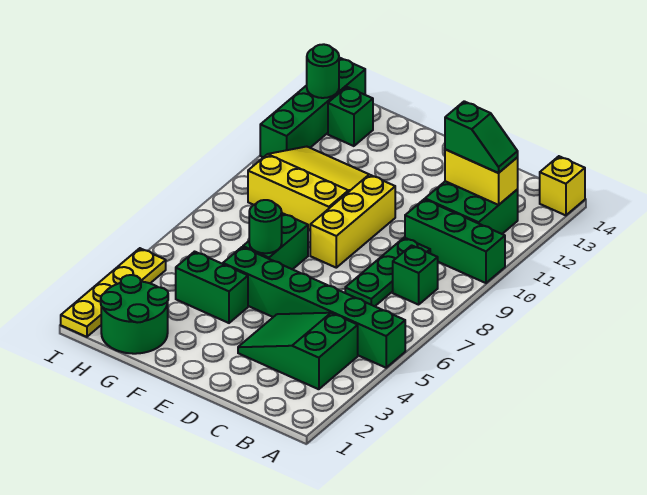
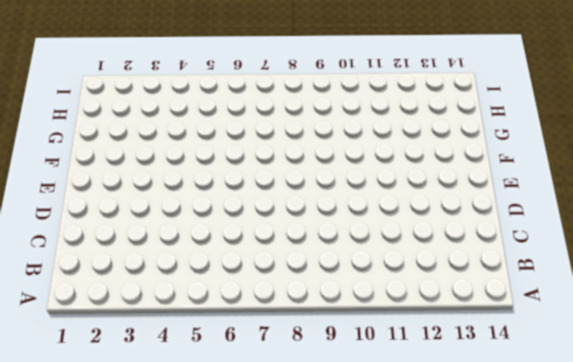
none -> green brick A5:F5 level 1
none -> green brick A10:C10 level 1
none -> yellow brick A14 level 1

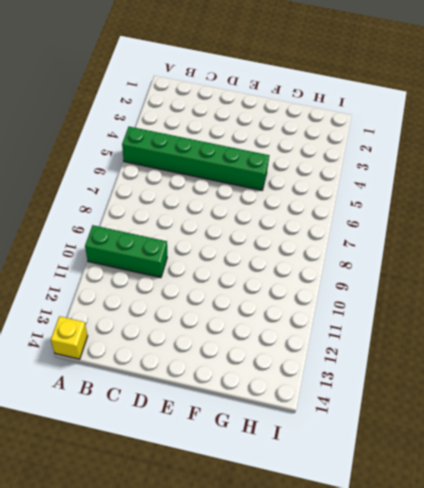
none -> green slope B3:D4 level 1 top B
none -> green brick B8 level 1
none -> green brick B11:C12 level 1

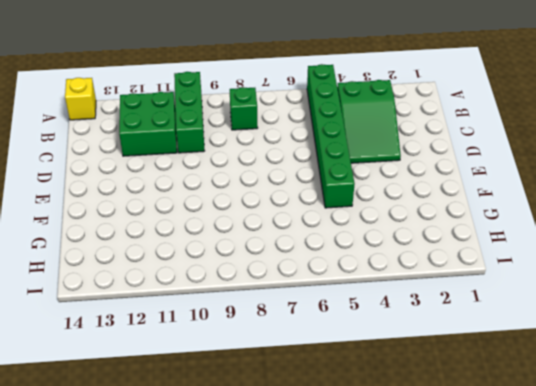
none -> green plate C7:C9 level 1
none -> yellow brick E8:E10 level 1
none -> green brick F4:G4 level 1

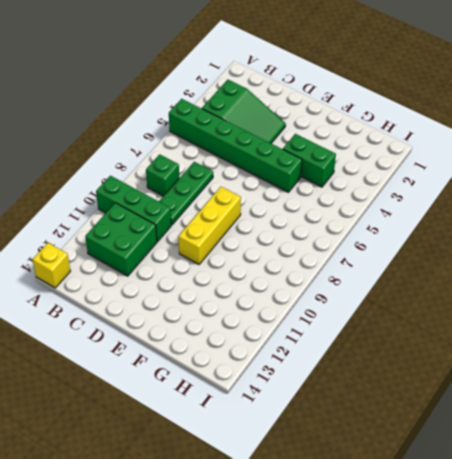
none -> green brick F6:F7 level 1
none -> yellow slope F9:H11 level 1 top 9
none -> green round brick G1:H2 level 1

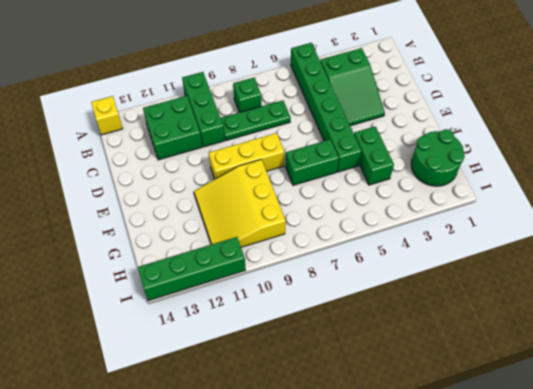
none -> green brick H13 level 1
none -> yellow plate I1:I4 level 1
none -> yellow brick B12:C12 level 2

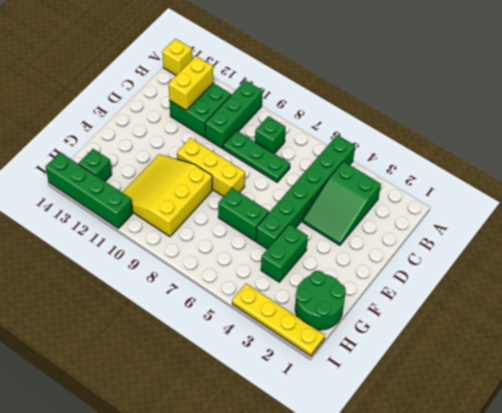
none -> green round brick F6 level 2
none -> green round brick I13 level 2
none -> green slope B12:C12 level 3 top C

